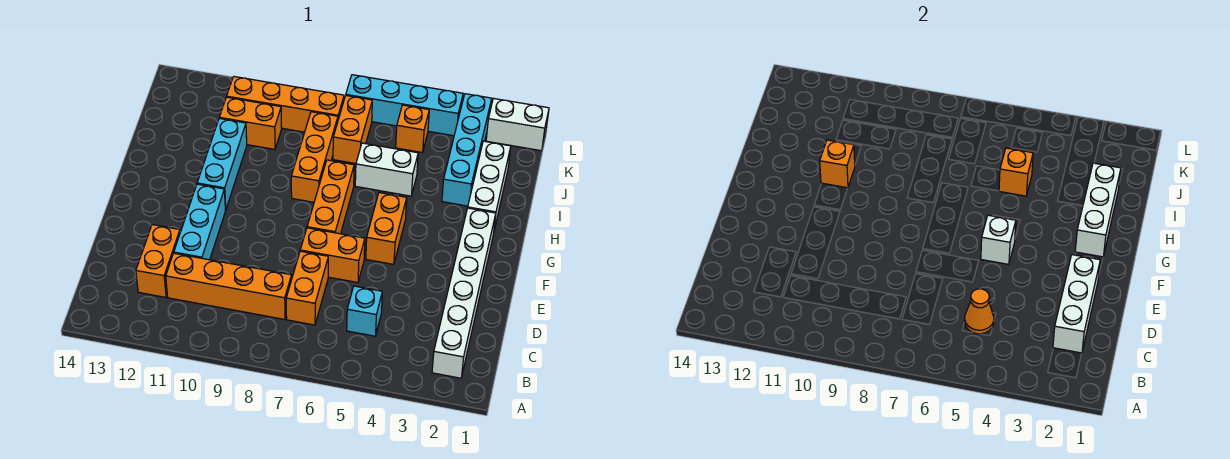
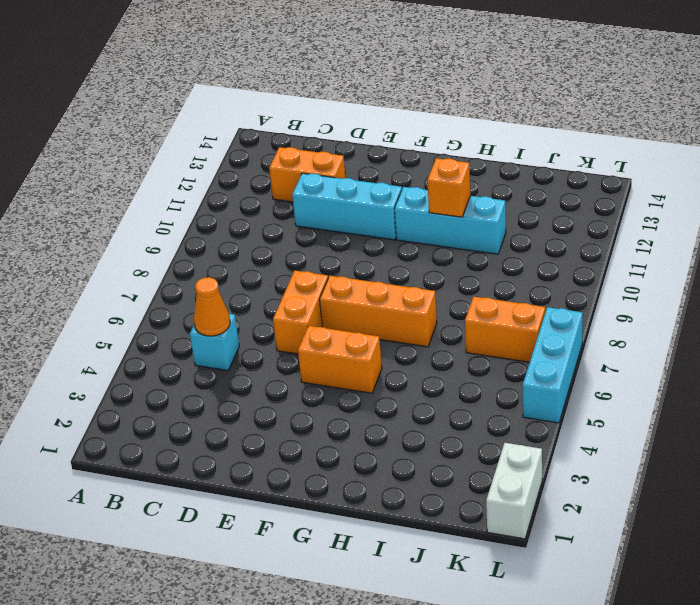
cyan brick L5:L7 level 1 -> cyan brick L4:L7 level 1
none -> white brick B2:G2 level 1
none -> orange brick C7:D7 level 1
none -> orange brick C8:C11 level 1

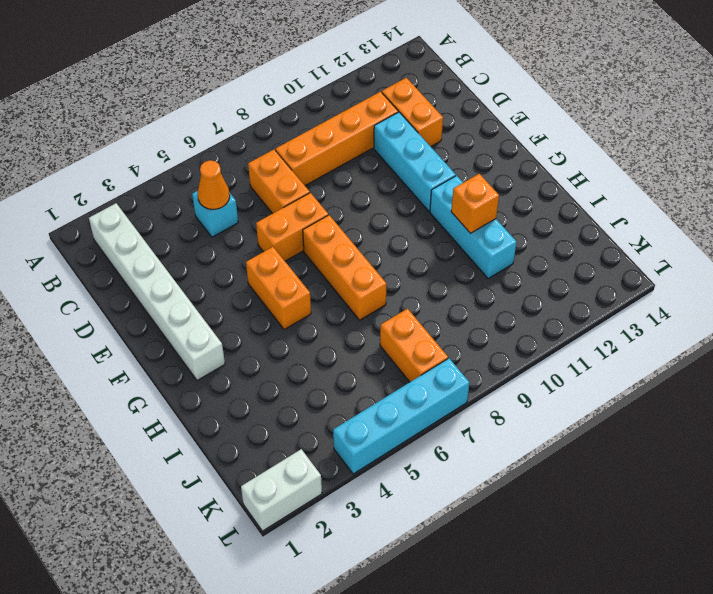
none -> white brick H2:J2 level 1
none -> orange brick H8:J8 level 1
none -> cyan brick I3:L3 level 1

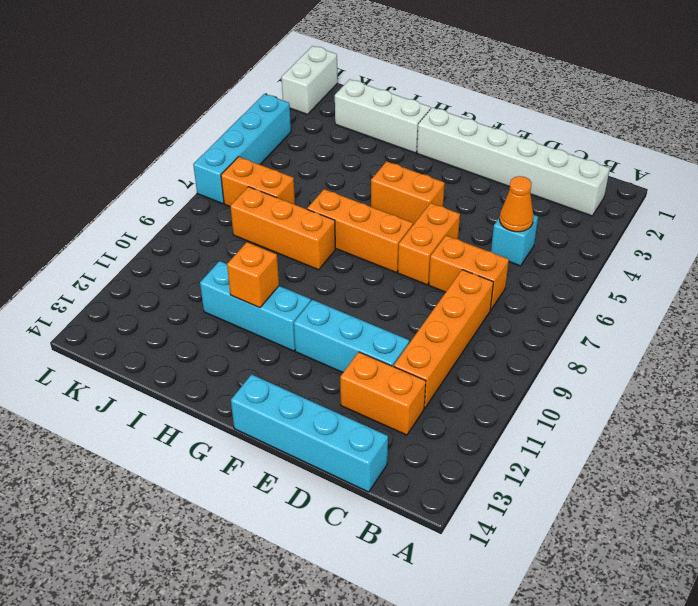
cyan brick C14:F14 level 1 -> cyan brick I3:L3 level 1
none -> white brick I5:I6 level 1
none -> orange brick J10:J11 level 1
none -> orange brick K5 level 1

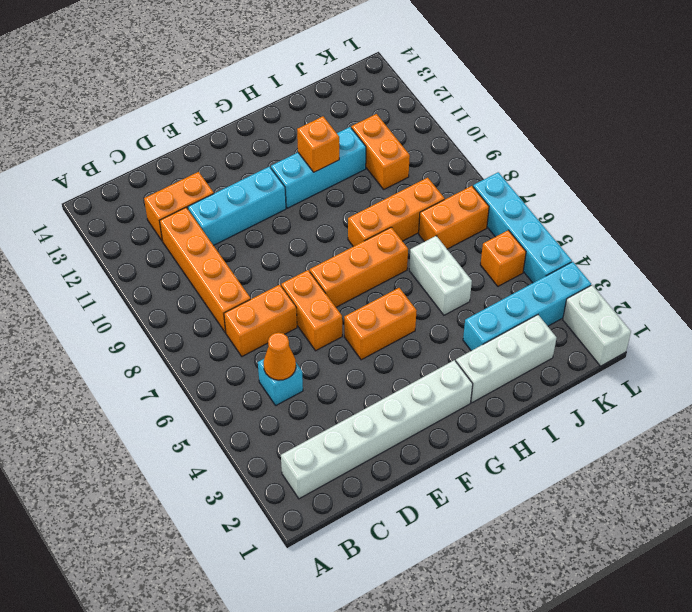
none -> orange brick K8:K11 level 1
none -> white brick C2:E2 level 2
none -> white brick F5 level 2

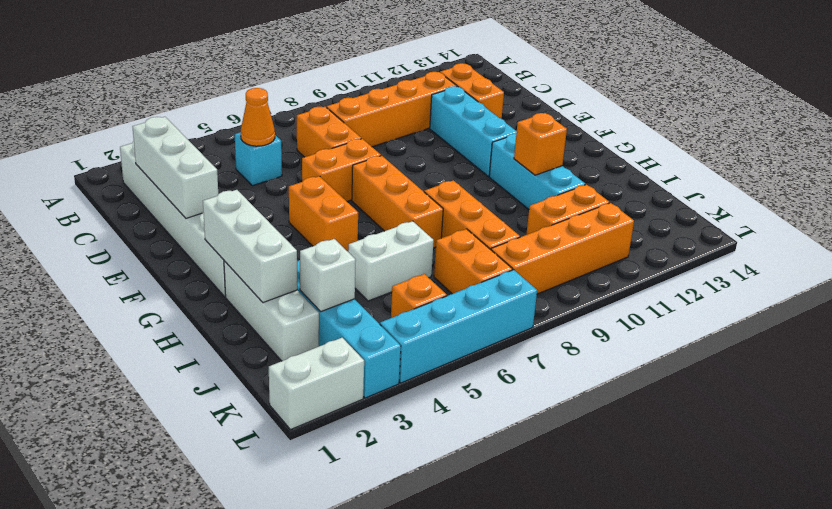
white brick J3 level 2 -> white brick F5 level 2
none -> orange brick I5 level 2

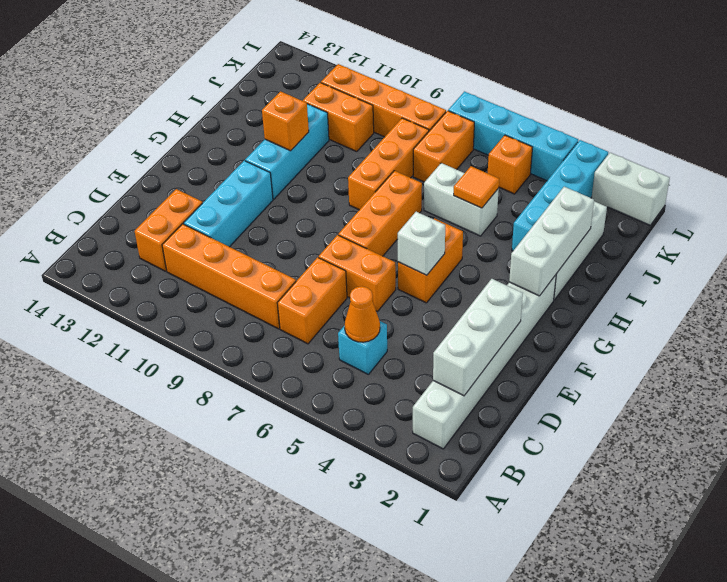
orange tile I5 level 2 -> orange brick I5 level 2

